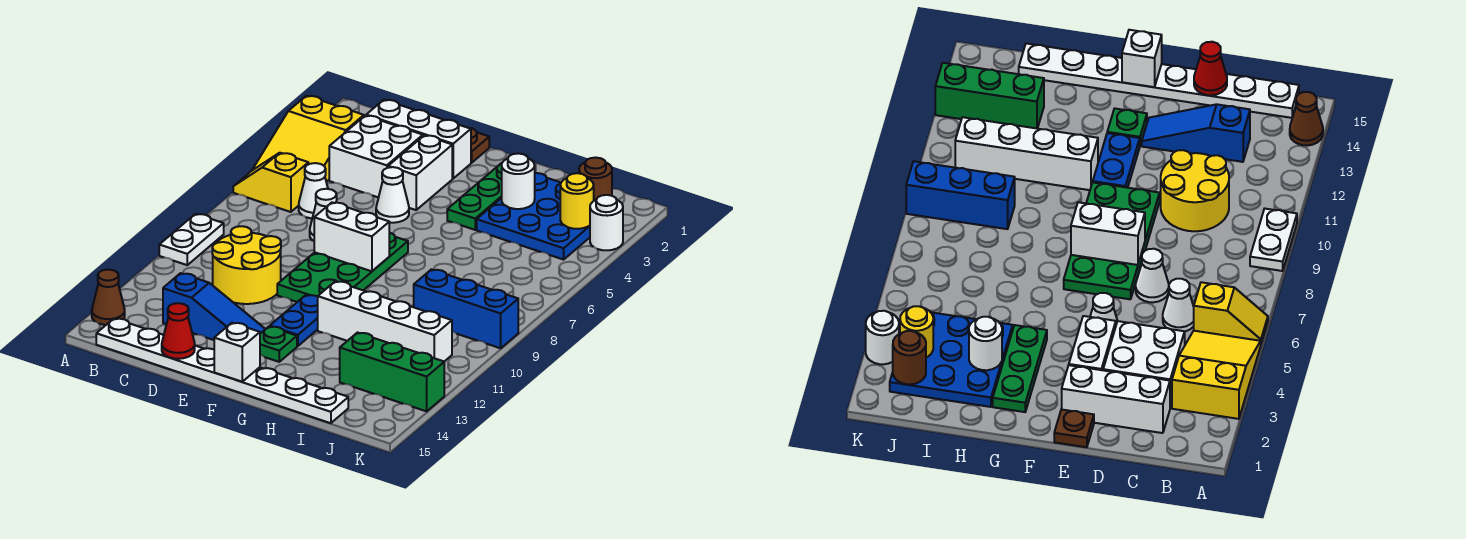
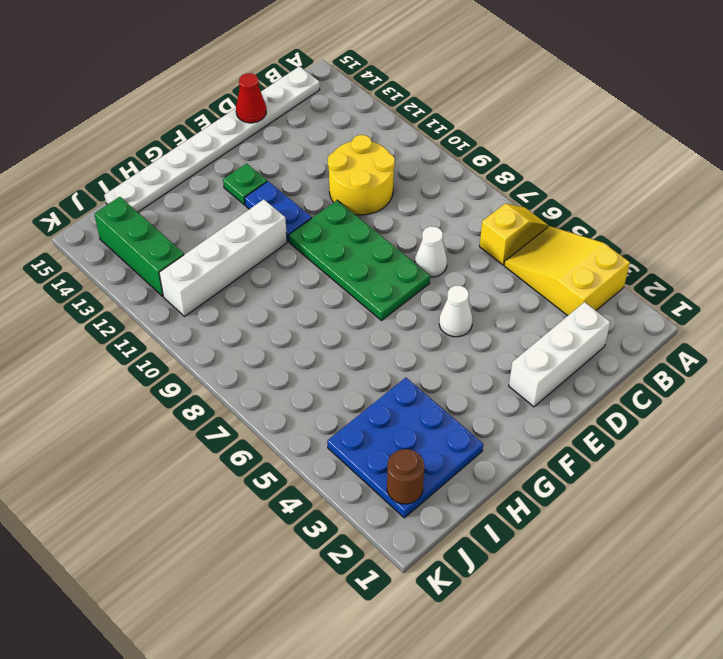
green brick J12:J14 level 1 -> green brick I13:K13 level 1
none -> white plate A9:A10 level 1
none -> brown cone A14 level 1
none -> white brick C3:D4 level 1

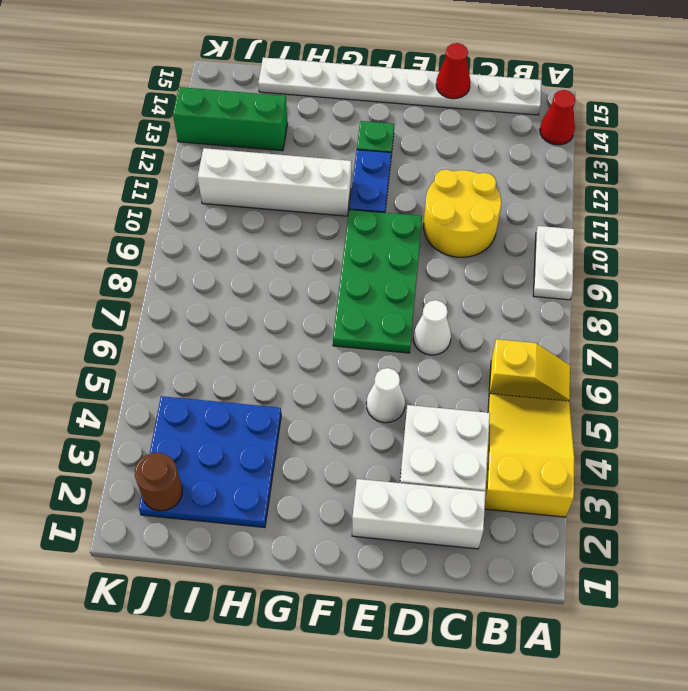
red cone A14 level 1 -> brown cone A14 level 1
none -> white cone C6 level 1
none -> blue slope C13:E13 level 1 top C
none -> brown plate E1 level 1

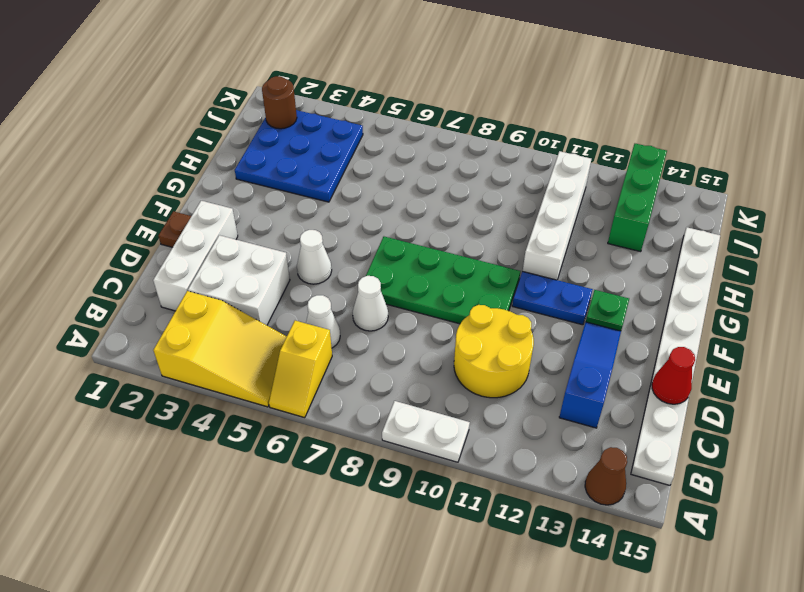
none -> white brick E3:E4 level 1
none -> green plate G2:G4 level 1
none -> blue brick I9:K9 level 1

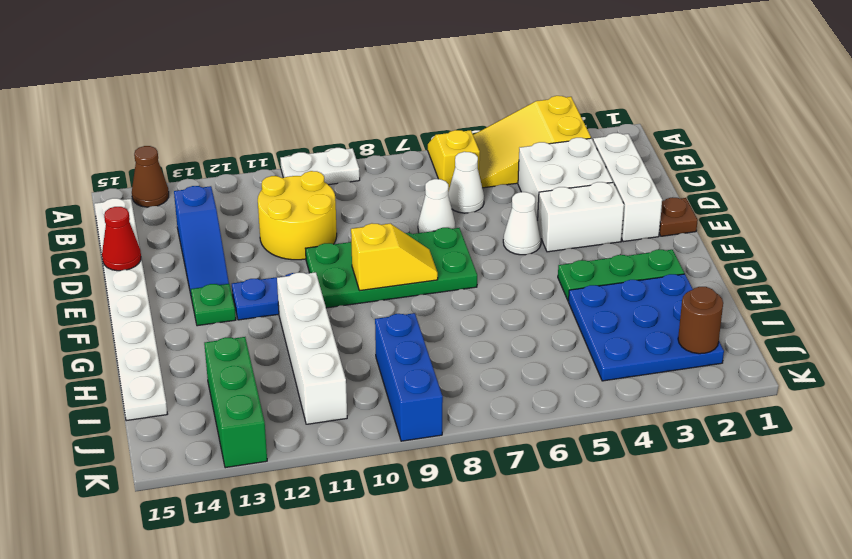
yellow slope F8:F9 level 2 top 9 -> white brick E8:F8 level 2
none -> white round brick K3 level 1
none -> white brick F15 level 2
none -> white round brick H3 level 2

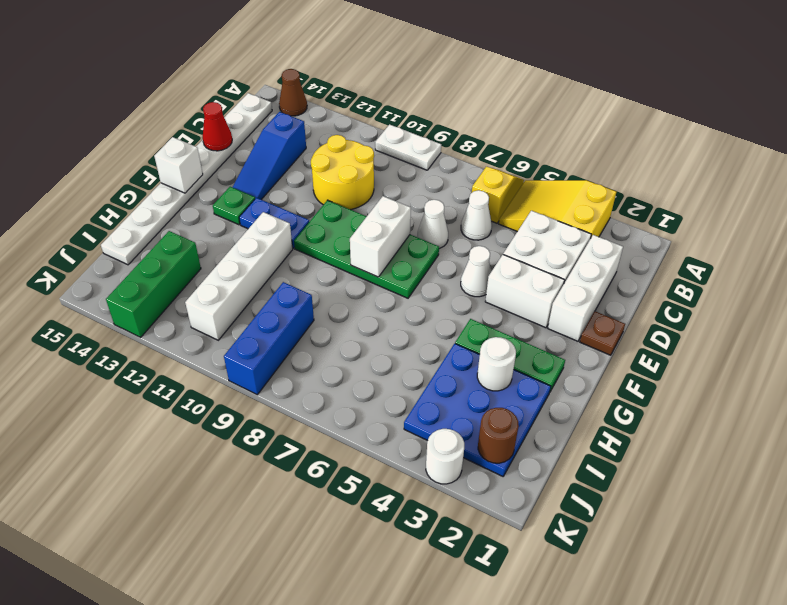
none -> yellow round brick J3 level 2

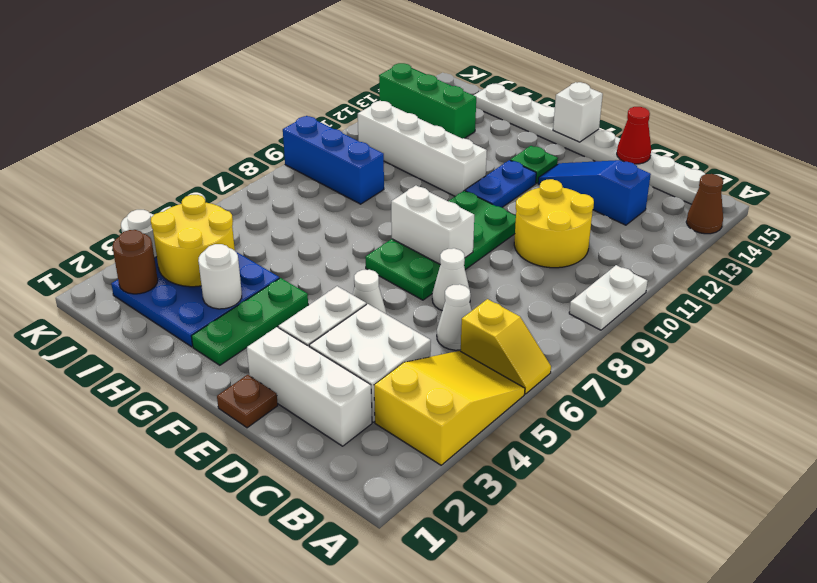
yellow round brick I3:J4 level 2 -> yellow round brick J3 level 2

